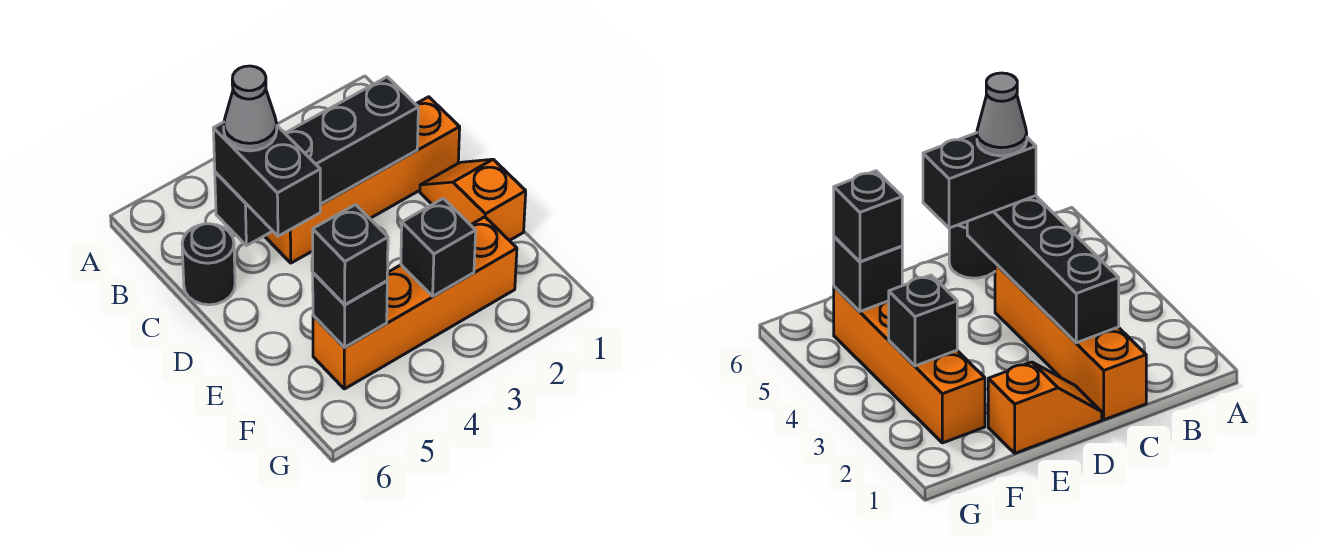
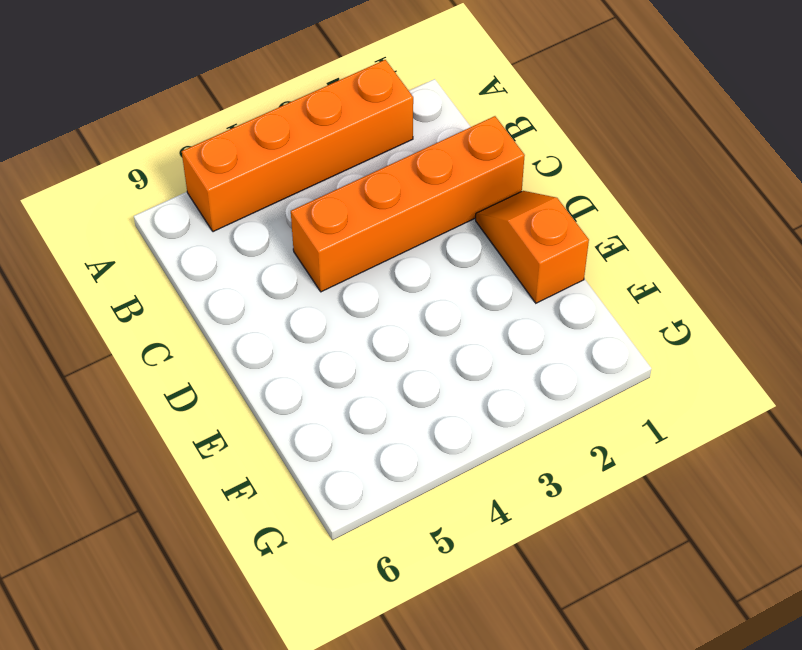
orange brick A2:A5 level 1 -> orange brick F2:F5 level 1
none -> black round brick C6 level 1
none -> black brick C2:C5 level 2

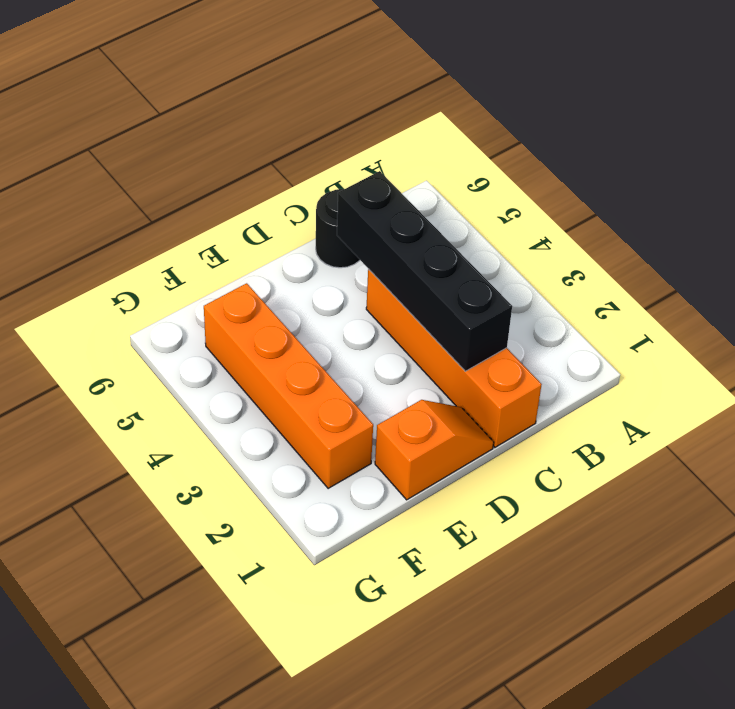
none -> black brick F3 level 2
none -> black brick F5 level 2

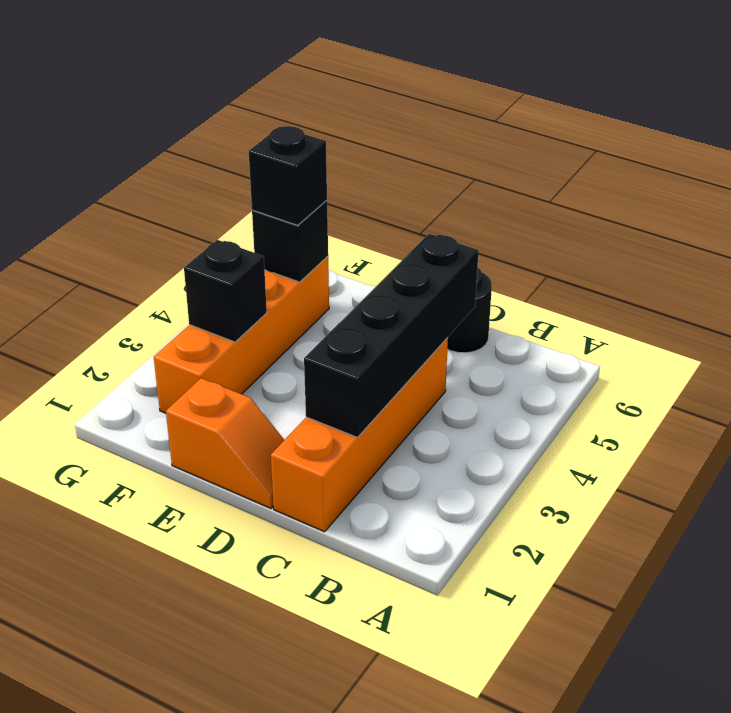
none -> black brick C5:D5 level 3
none -> grey cone C5 level 4

